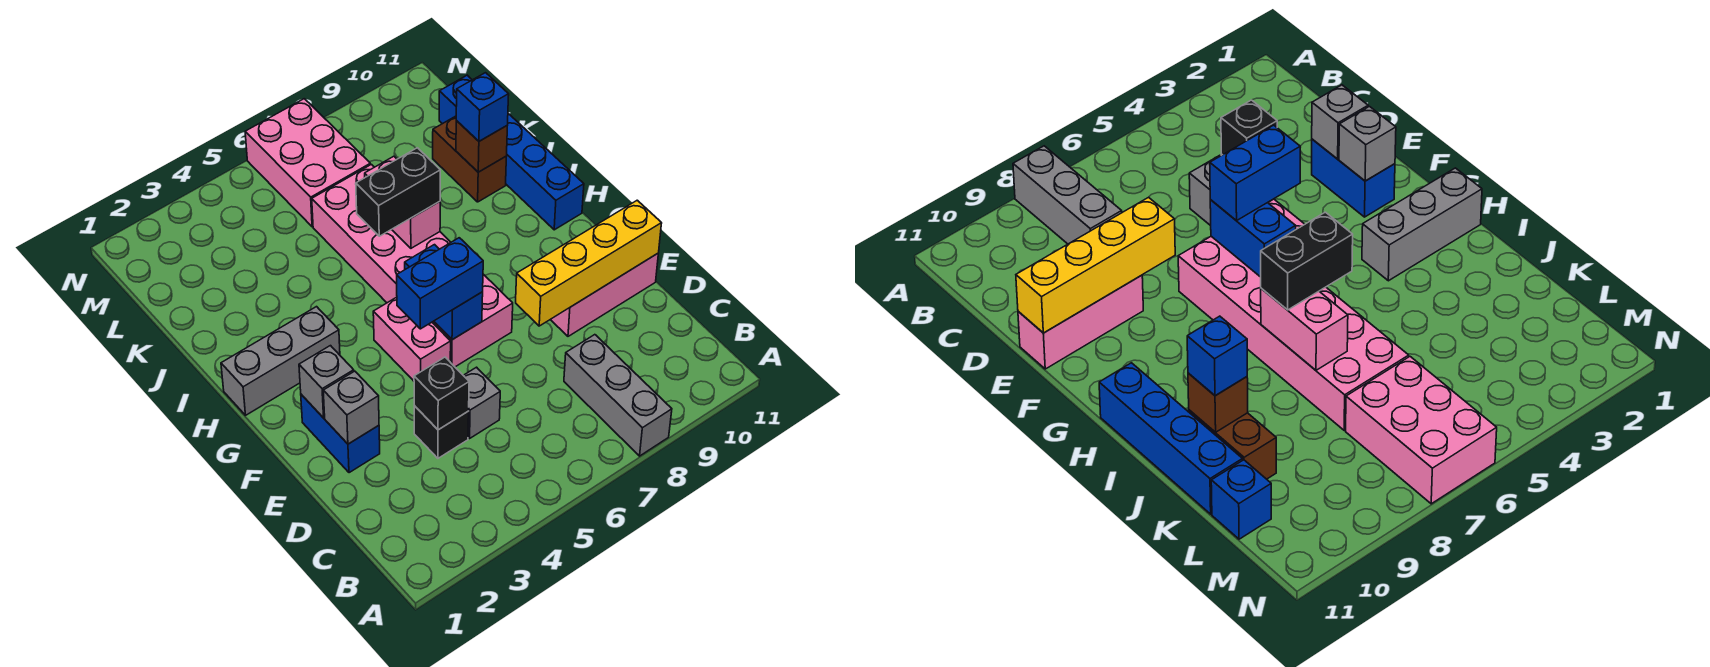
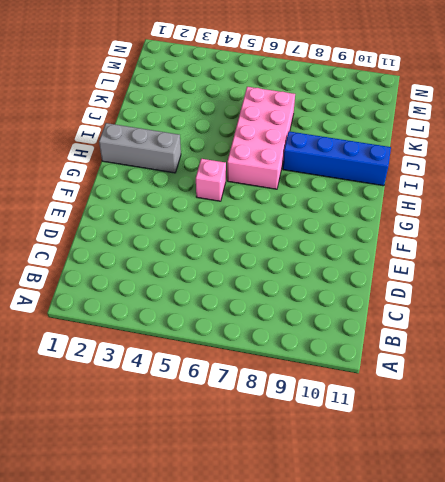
pink brick G5 level 1 -> pink brick F5:G5 level 1
pink brick H6:K7 level 1 -> pink brick F6:K7 level 1
blue brick I8:I11 level 1 -> blue brick H11:K11 level 1
none -> grey brick A8:C8 level 1
none -> black brick D4 level 1
none -> grey brick D5 level 1

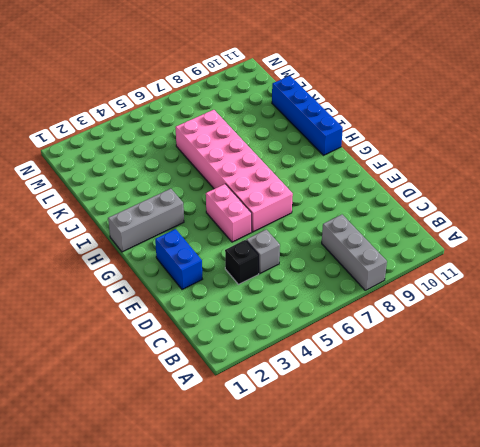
none -> pink brick E9:E11 level 1
none -> brown brick J10:K10 level 1
none -> pink brick L6:N7 level 1

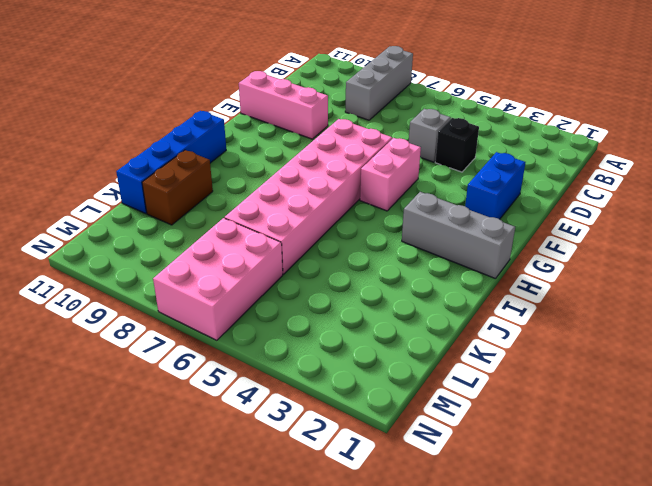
none -> blue brick L11 level 1
none -> black brick D4 level 2
none -> grey brick E2 level 2

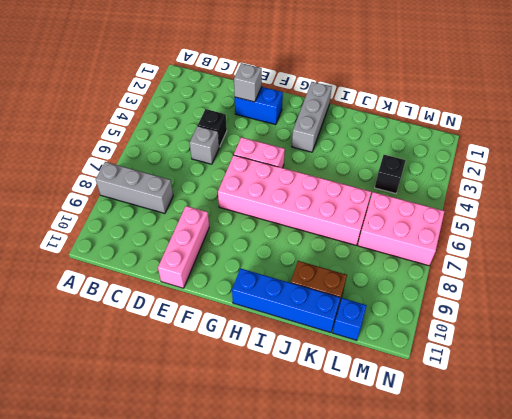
black brick L4 level 1 -> black brick D4 level 2
none -> yellow brick E8:E11 level 2
none -> grey brick F2 level 2
none -> blue brick F6:G6 level 2

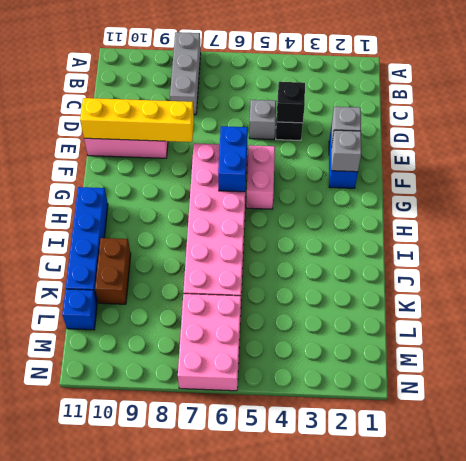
none -> grey brick H1:H3 level 1
none -> pink brick I7:J7 level 2
none -> brown brick J10 level 2

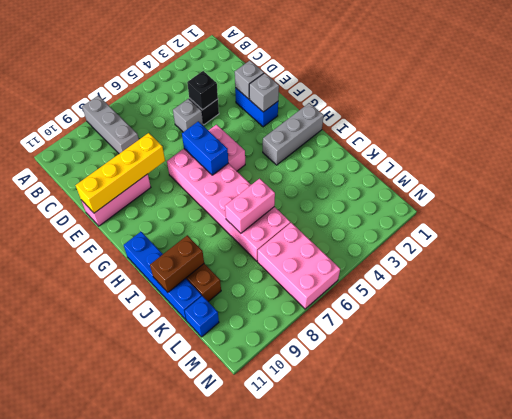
pink brick J6:J7 level 2 -> pink brick I7:J7 level 2
brown brick J10:J11 level 2 -> brown brick J10 level 2
none -> blue brick F5:F6 level 3
none -> black brick I6:I7 level 3
none -> blue brick J10 level 3

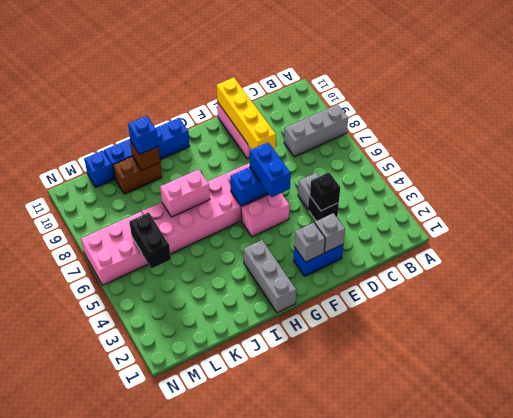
black brick L5:L6 level 2 -> black brick I6:I7 level 3

